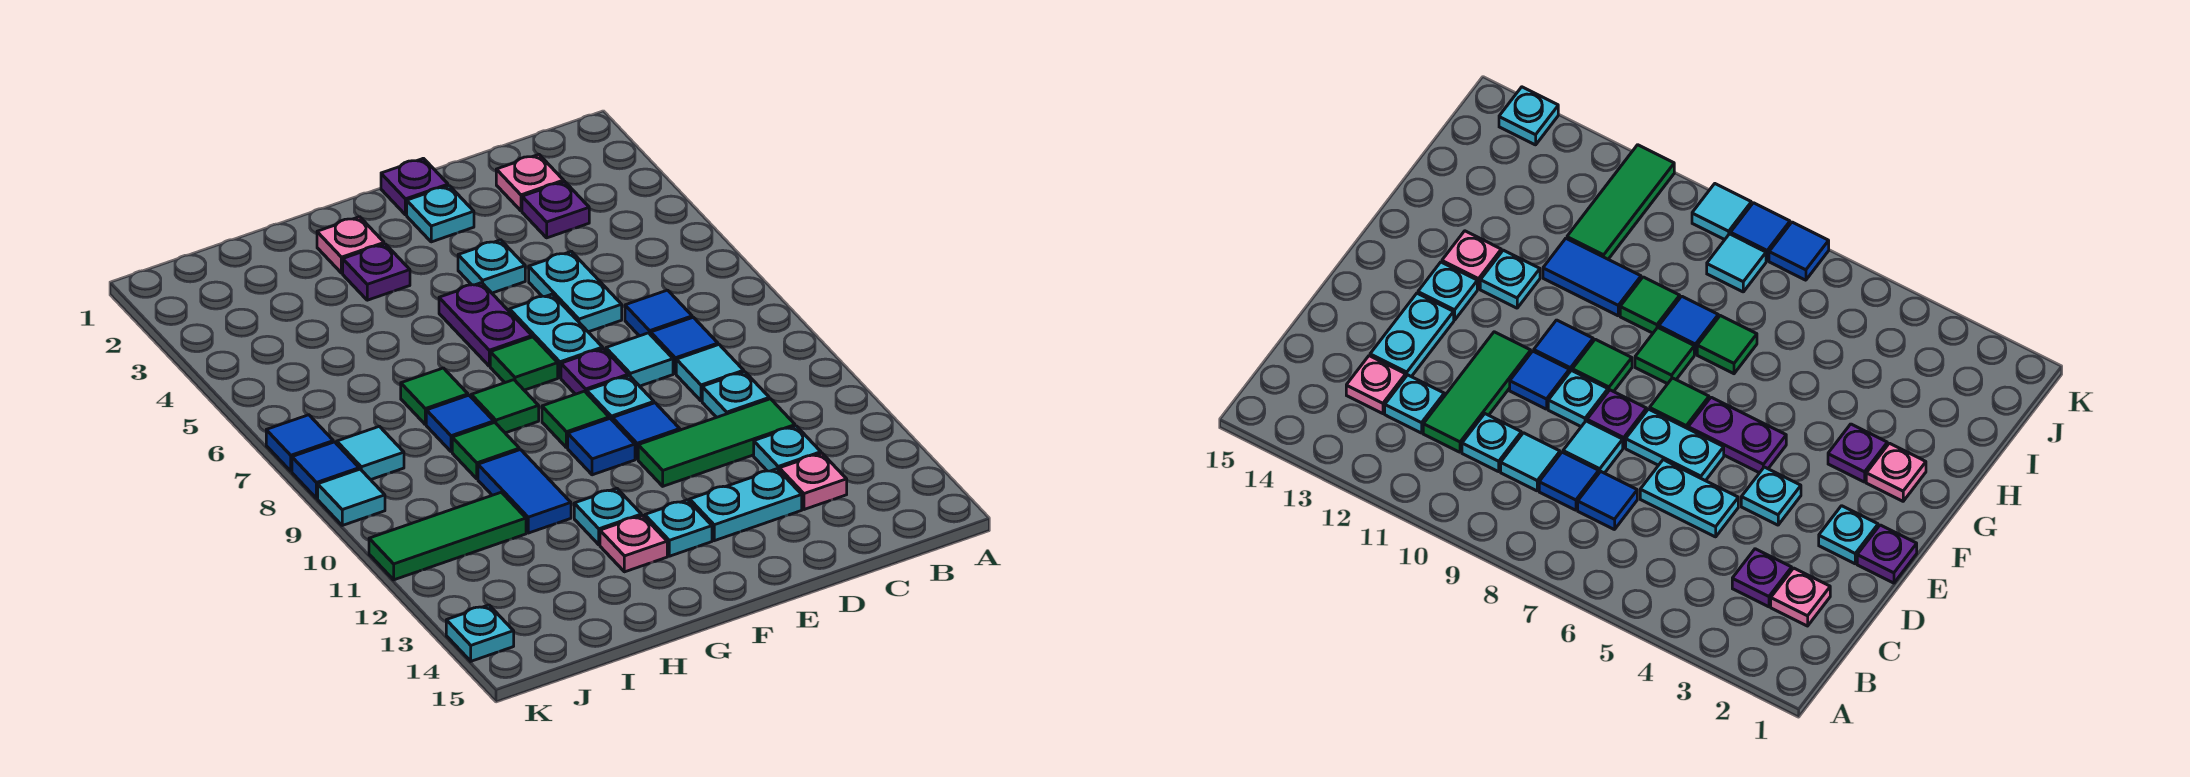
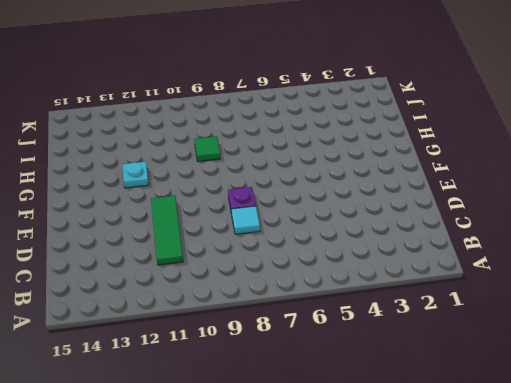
none -> pink plate C2 level 1
none -> purple plate C3 level 1
none -> blue tile C7 level 1
none -> blue tile C8 level 1

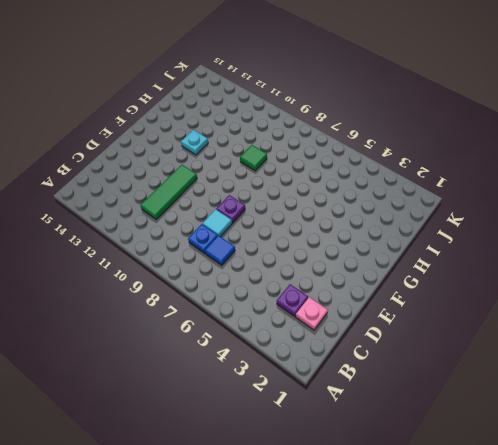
blue plate C8 level 1 -> blue tile C8 level 1
none -> cyan tile C9 level 1
none -> cyan plate C10 level 1
none -> cyan plate C12 level 1
none -> pink plate C13 level 1

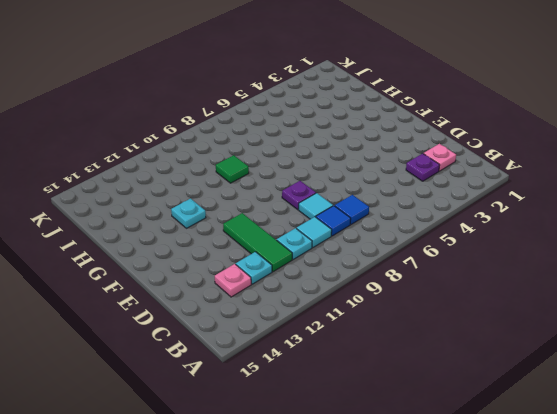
none -> cyan plate D5:D6 level 1
none -> cyan plate D13:E13 level 1
none -> purple plate E1 level 1
none -> cyan plate E2 level 1

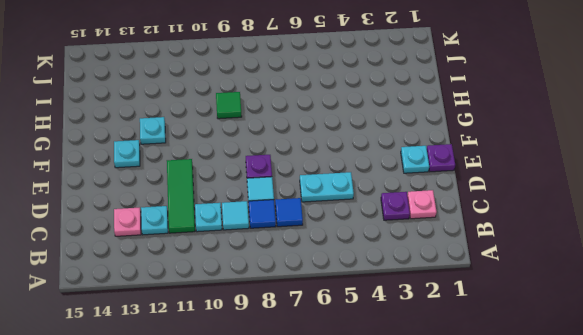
none -> cyan plate D13:E13 level 1
none -> cyan plate E4 level 1
none -> cyan plate E6:E7 level 1
none -> cyan plate E9 level 1

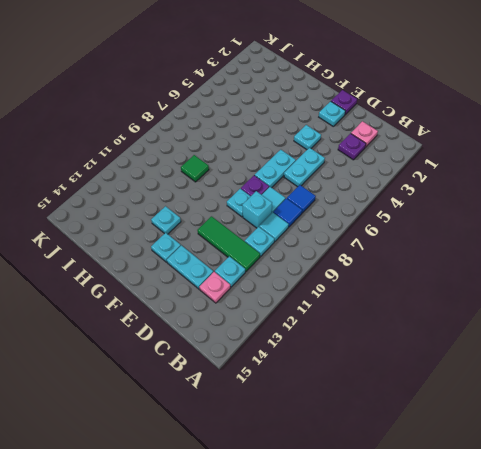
cyan brick D9 level 1 -> none
none -> blue tile E10 level 1
none -> purple plate F5:F6 level 1
none -> green tile F7 level 1
none -> green tile F9 level 1

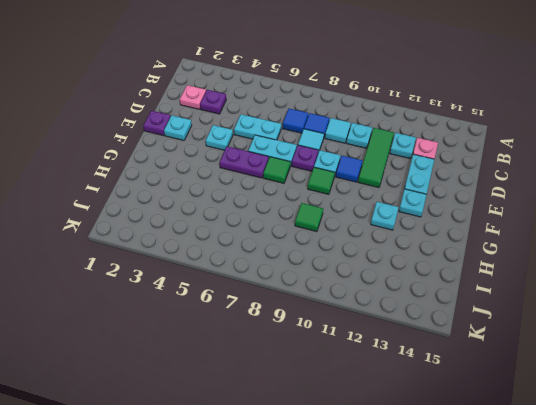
none -> blue tile F10 level 1
none -> pink plate G2 level 1
none -> purple plate G3 level 1
none -> green tile G8 level 1

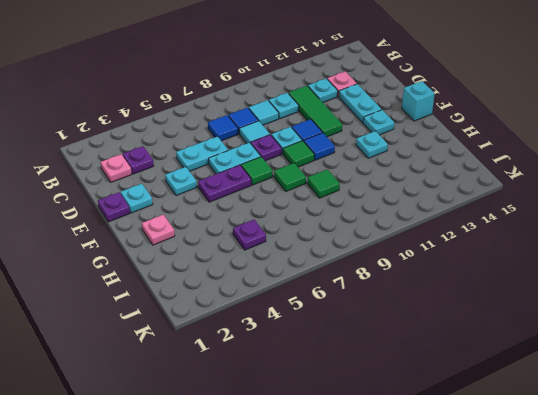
cyan brick F15 level 1 -> none
purple plate I5 level 1 -> purple plate G3 level 1
none -> pink plate G13 level 1
none -> green tile H7 level 1
none -> blue tile H8 level 1
none -> blue tile H10:H11 level 1

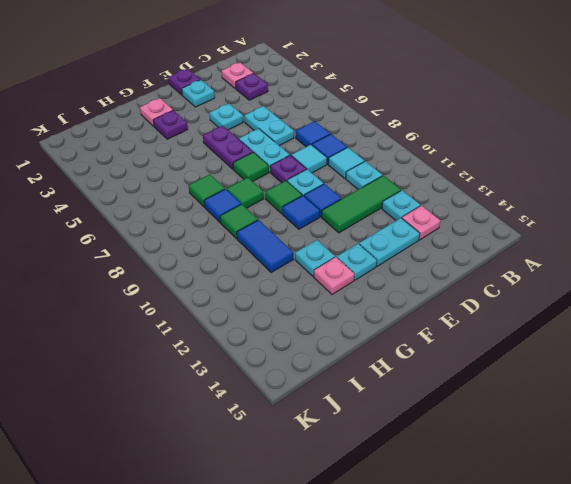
none -> green tile I11:K11 level 1
none -> cyan tile J8 level 1
none -> blue tile K7 level 1
none -> blue tile K8 level 1

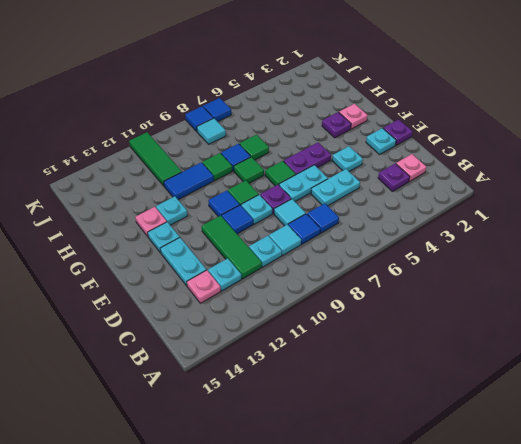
none -> cyan tile K9 level 1
none -> cyan plate K14 level 1

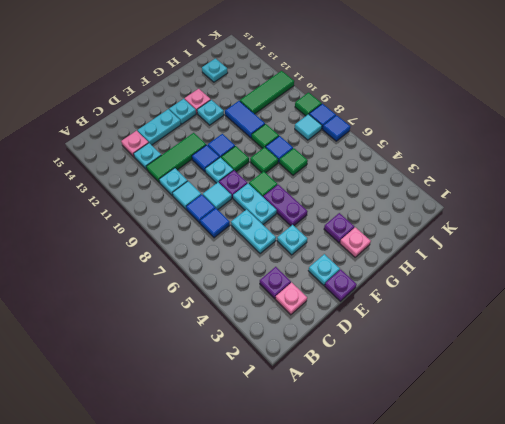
cyan plate I14 level 1 -> cyan plate K14 level 1
green tile K9 level 1 -> cyan tile K9 level 1

